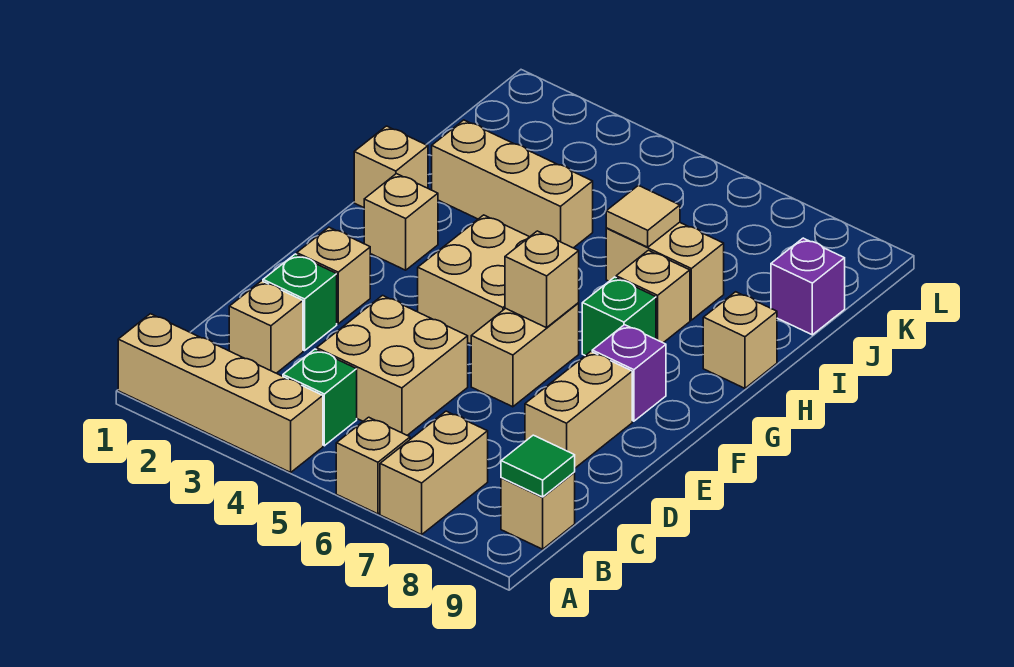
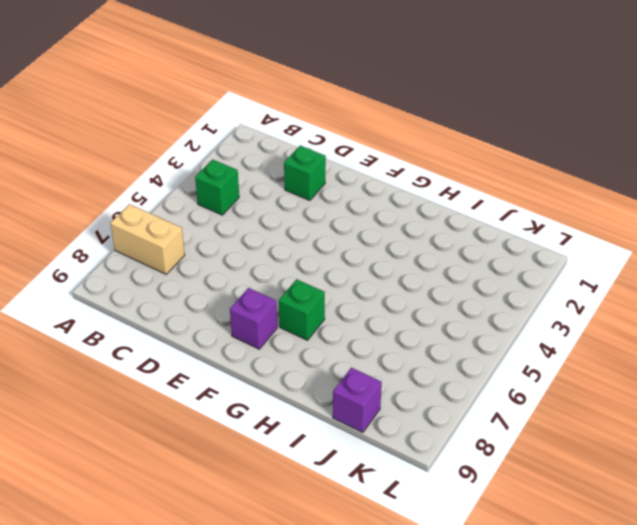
none -> tan brick A1:A4 level 1
none -> tan brick A6 level 1
none -> tan brick B9 level 1

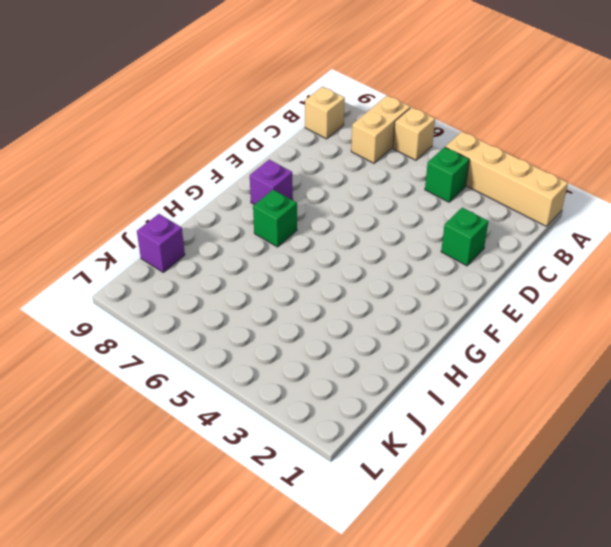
none -> tan brick C2 level 1
none -> tan brick C4:D5 level 1
none -> tan brick D8:E8 level 1

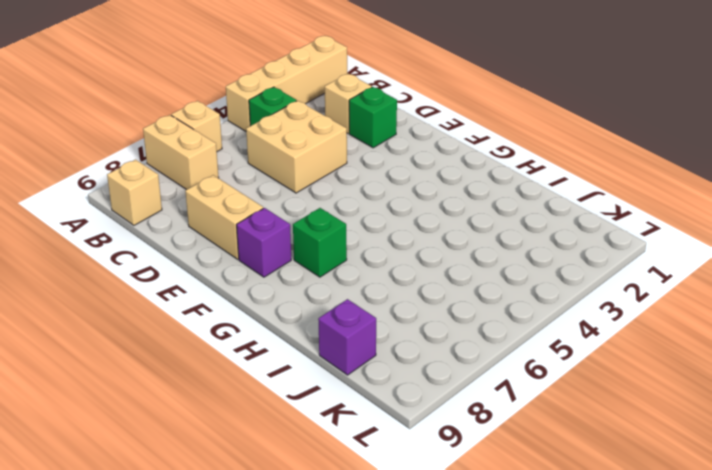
none -> tan brick E2 level 1
none -> tan brick E6:F6 level 1
none -> tan brick F4:G5 level 1

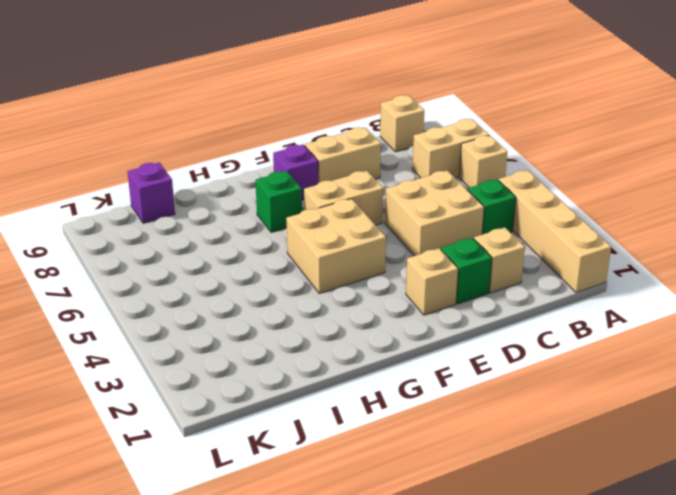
none -> tan brick G2 level 1
none -> tan brick H1 level 1
none -> tan brick H7 level 1

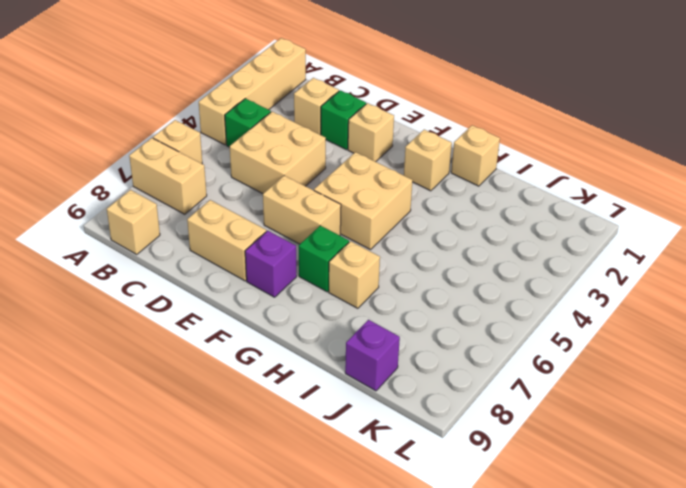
none -> tan brick H9 level 1
none -> tan brick I2:I4 level 1
none -> tan brick I6:I7 level 1

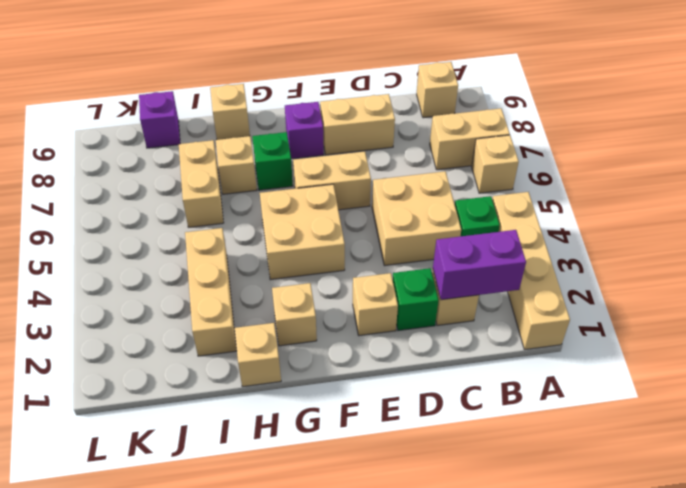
purple brick B2:C2 level 2 -> none
none -> green tile B9 level 2
none -> tan brick F6 level 2
none -> tan tile I6 level 2

